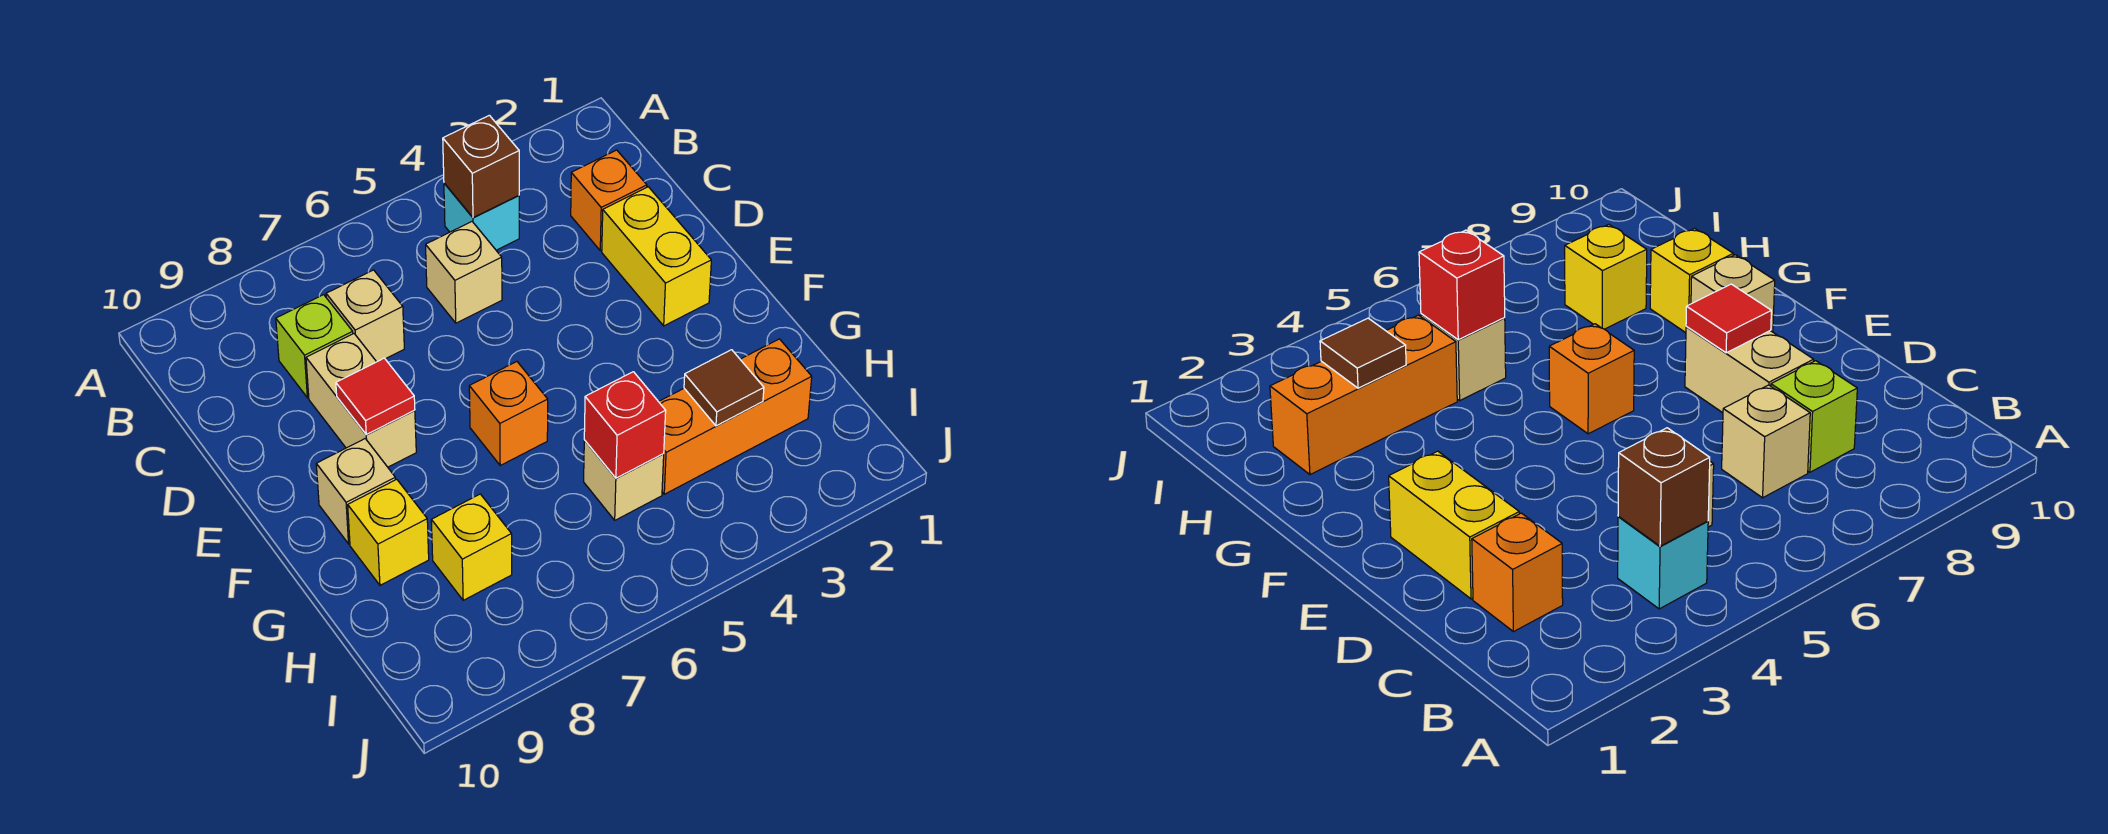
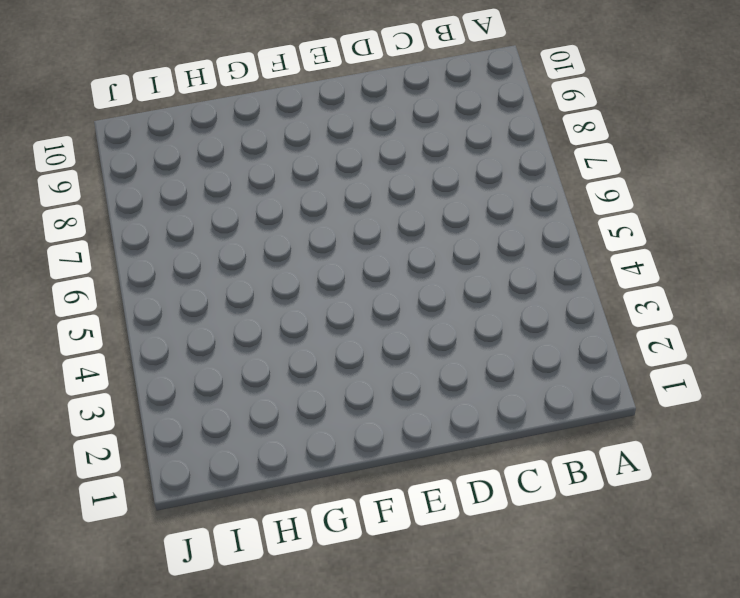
none -> cyan brick B4 level 1
none -> orange brick C2 level 1
none -> tan brick C5 level 1

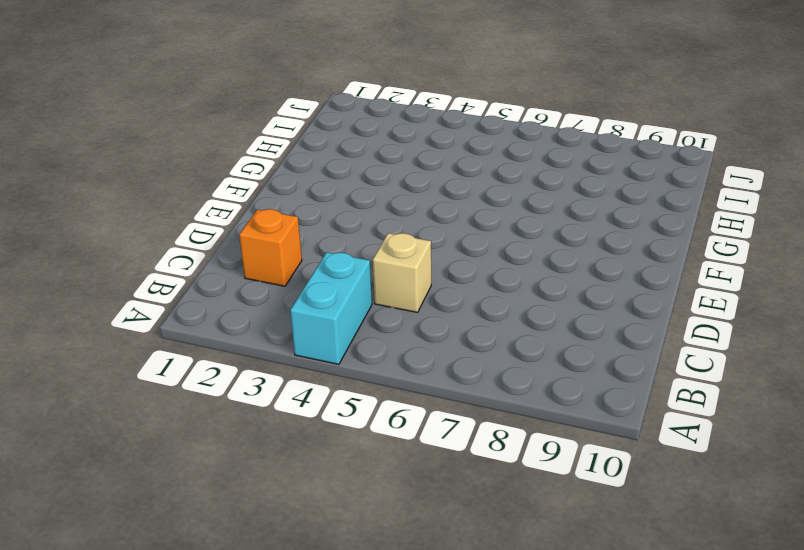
cyan brick A4:B4 level 1 -> cyan brick B4 level 1
none -> tan brick C7 level 1
none -> lime brick C8 level 1
none -> yellow brick D2:E2 level 1

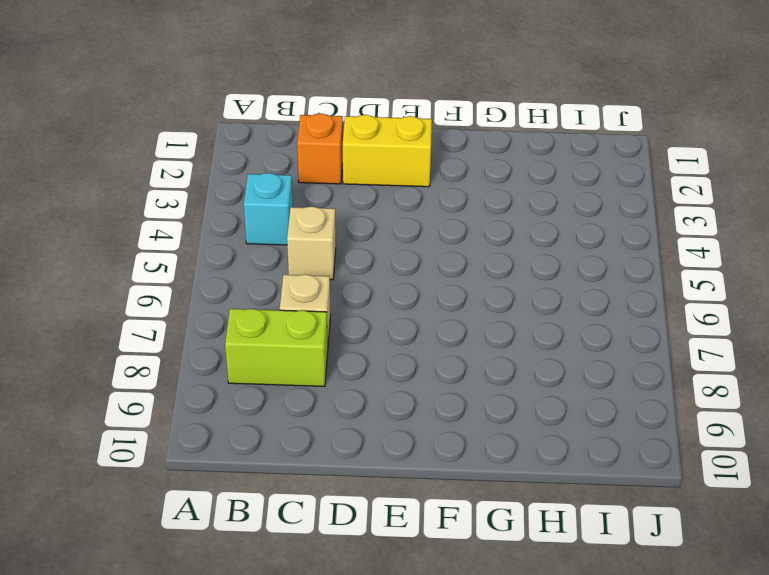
lime brick B8:C8 level 1 -> lime brick C8 level 1
none -> tan brick D8:E8 level 1
none -> orange brick F6 level 1
none -> tan brick F9 level 1

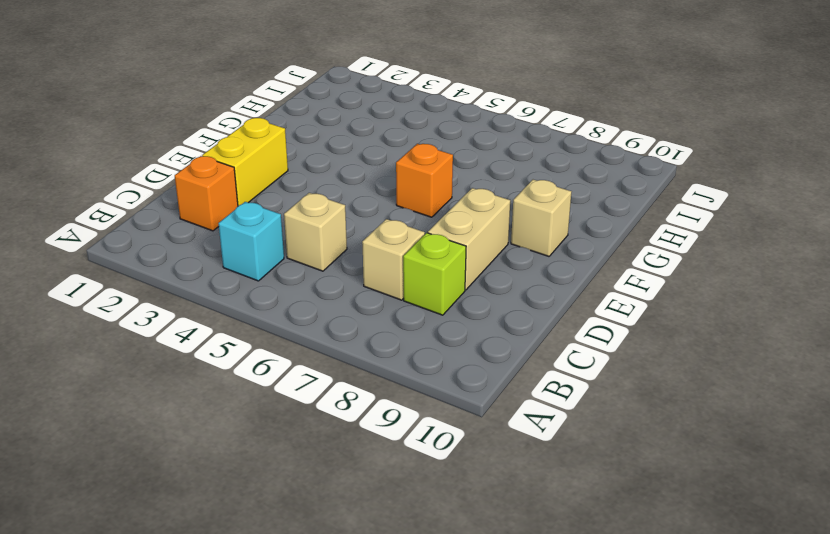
none -> yellow brick G9 level 1
none -> orange brick H2:H4 level 1
none -> tan brick H5 level 1

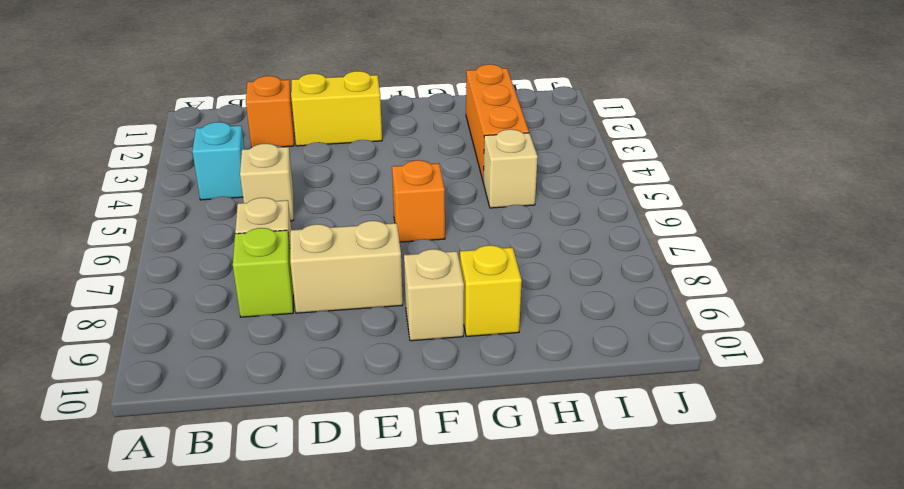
none -> yellow brick H8 level 1
none -> brown brick B4 level 2
none -> red tile E8 level 2

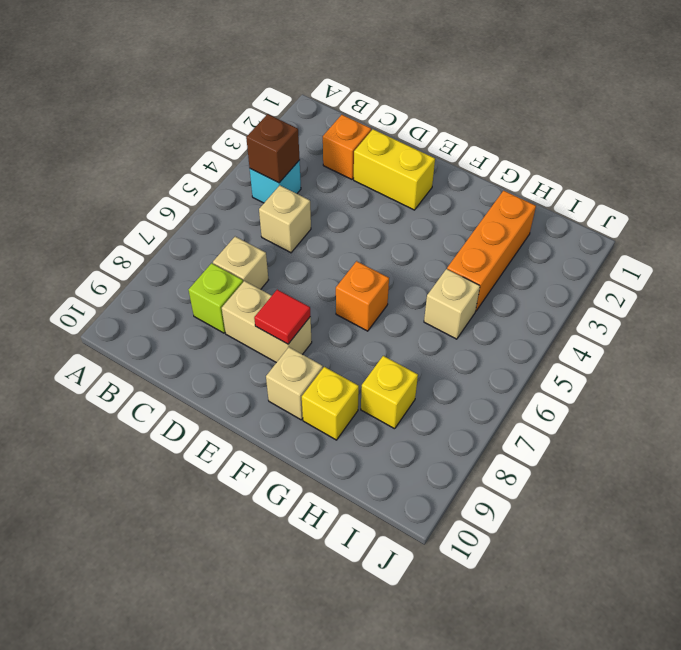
none -> brown tile H3 level 2
none -> red brick H5 level 2

